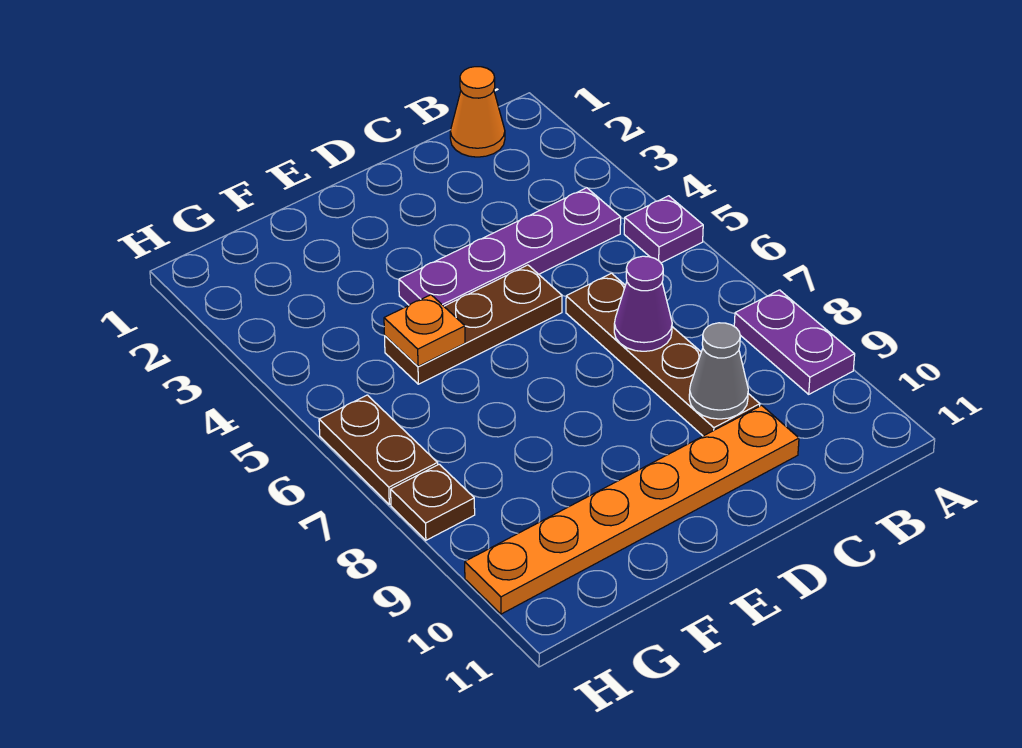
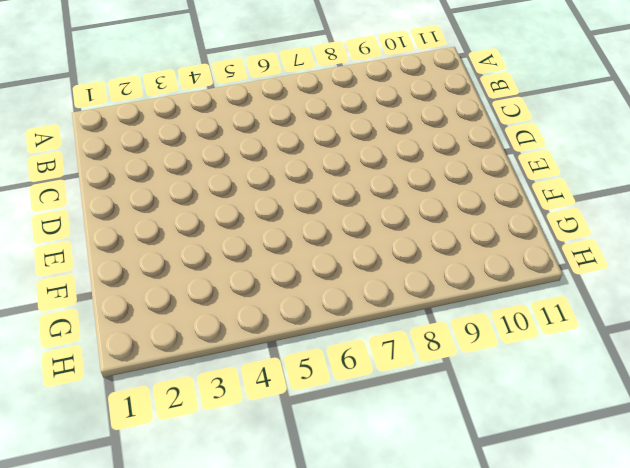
none -> purple plate A5 level 1
none -> purple plate A8:A9 level 1
none -> orange cone B1 level 1

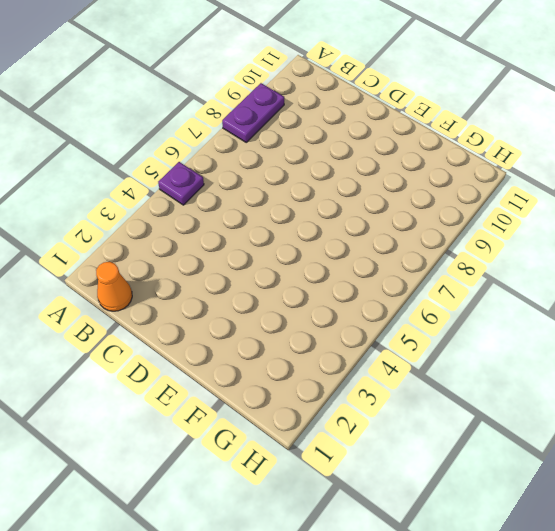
none -> purple plate B4:E4 level 1
none -> brown plate C6:C9 level 1
none -> orange plate C10:H10 level 1

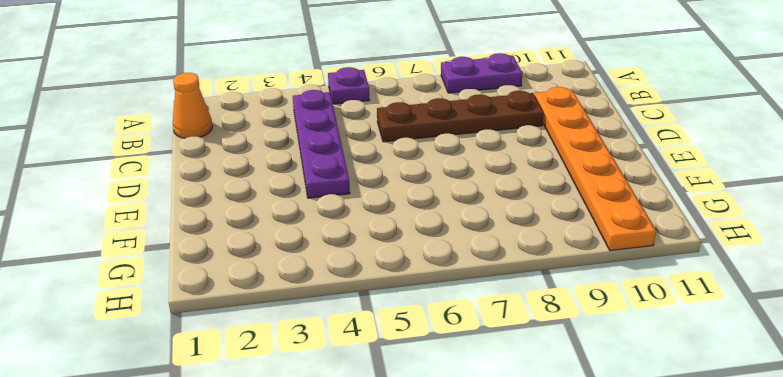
none -> brown plate D5:F5 level 1
none -> brown plate H6:H7 level 1
none -> brown plate H8 level 1

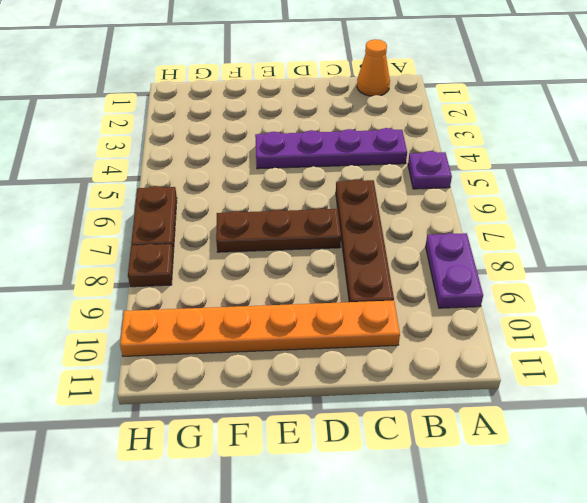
brown plate D7:F7 level 1 -> brown plate D5:F5 level 1
none -> purple cone C7 level 2
none -> grey cone C9 level 2
none -> orange plate F5 level 2

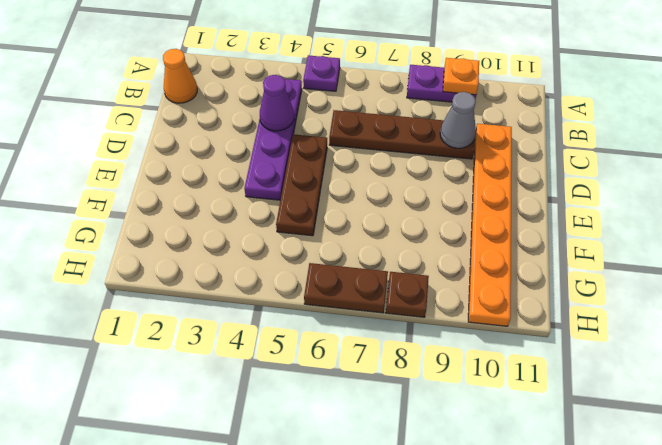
orange plate A9 level 2 -> orange plate F5 level 2
purple cone C4 level 2 -> purple cone C7 level 2

